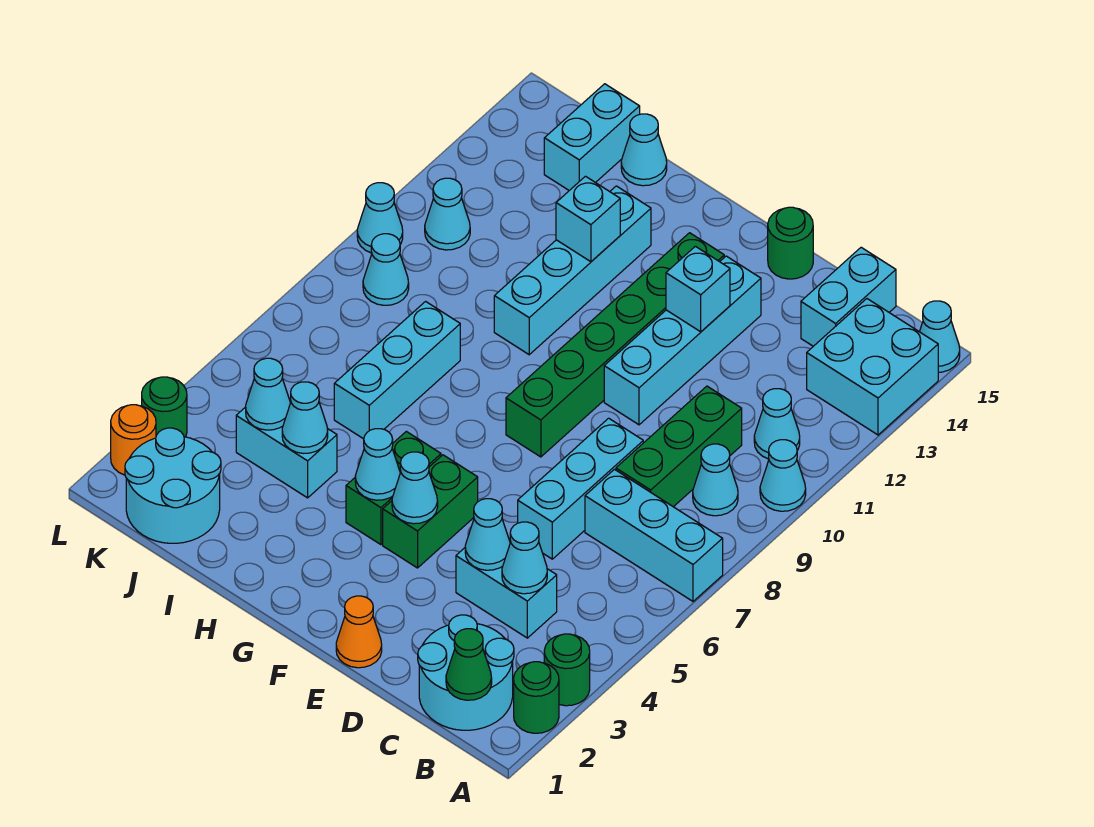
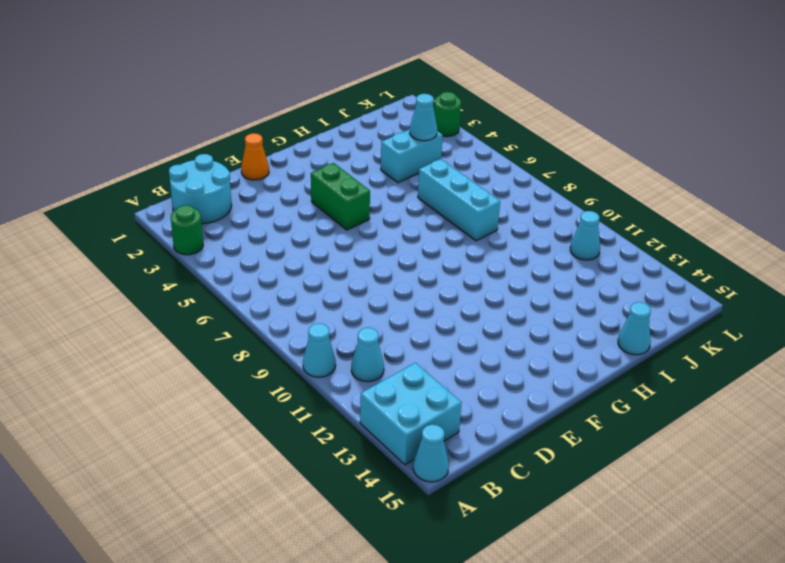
none -> green round brick A2 level 1
none -> cyan brick A7:C7 level 1
none -> cyan cone B9 level 1
none -> cyan brick C4:D4 level 1

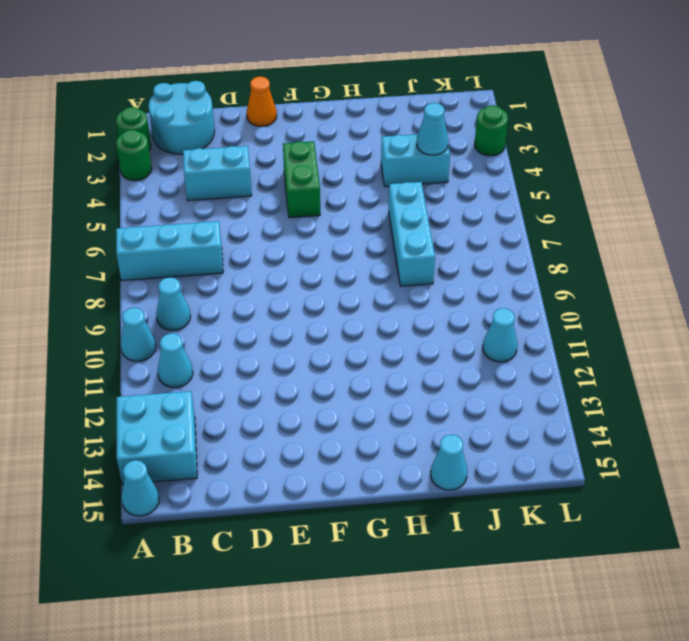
none -> green brick C8:C10 level 1
none -> cyan brick C14:C15 level 1
none -> cyan brick D6:D8 level 1
none -> cyan brick E10:E13 level 1

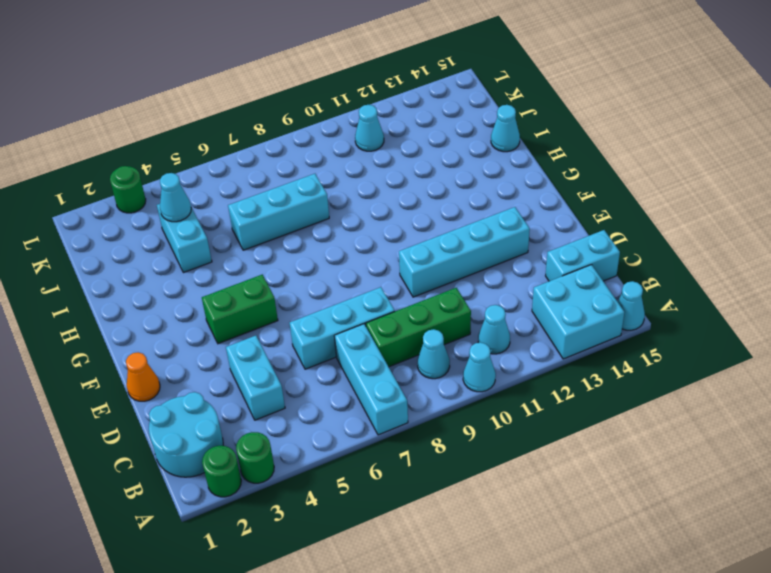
none -> green round brick E15 level 1
none -> green brick F8:F13 level 1
none -> green brick G4:G5 level 1
none -> cyan brick H10:H13 level 1

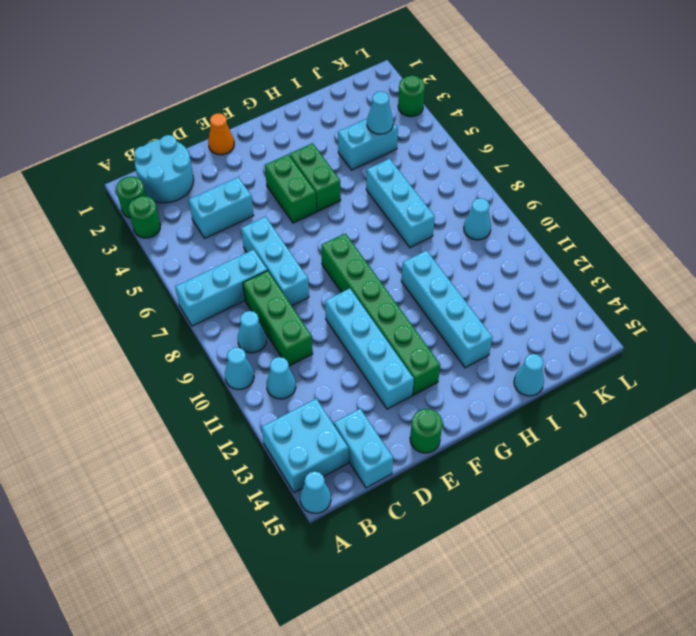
none -> cyan round brick J1:K2 level 1
none -> cyan brick J14:J15 level 1
none -> cyan cone K11 level 1
none -> orange round brick L2 level 1

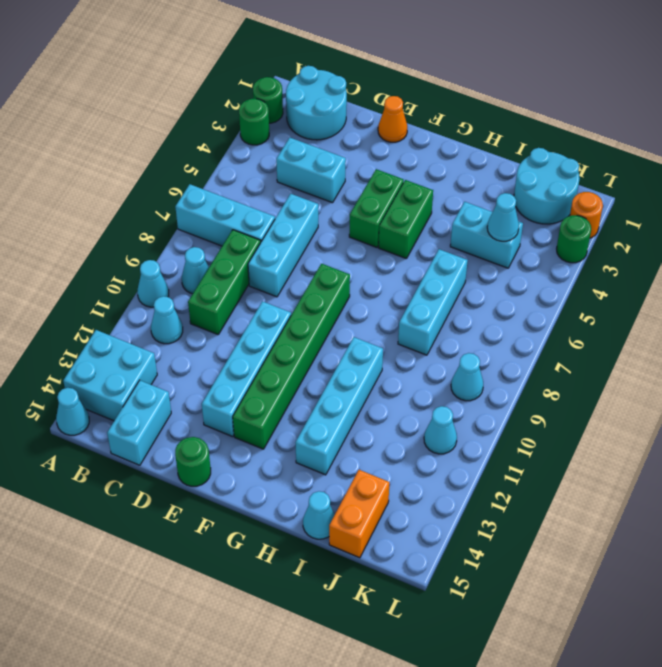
orange brick J14:J15 level 1 -> cyan brick J14:J15 level 1
none -> cyan cone L10 level 1
none -> green cone B1 level 2
none -> cyan cone C4 level 2
none -> cyan cone D4 level 2

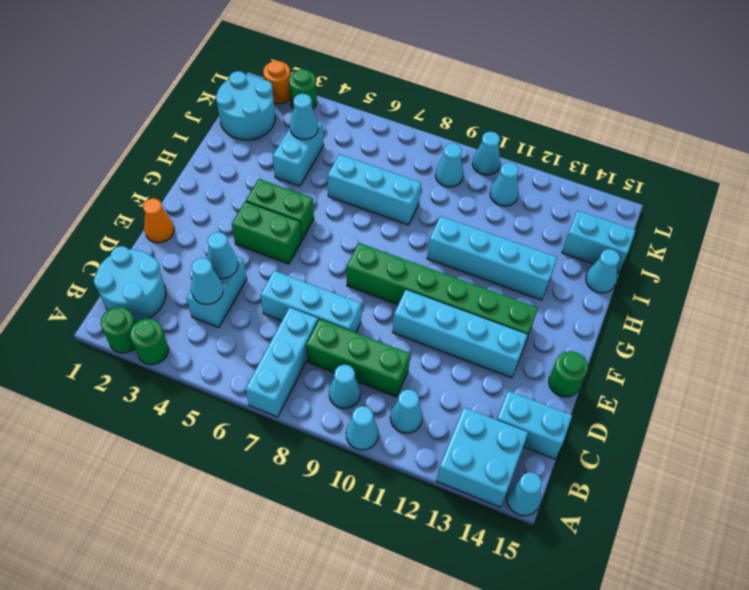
none -> green cone B1 level 2
none -> cyan brick E12 level 2
none -> cyan cone F4 level 2
none -> cyan cone G4 level 2

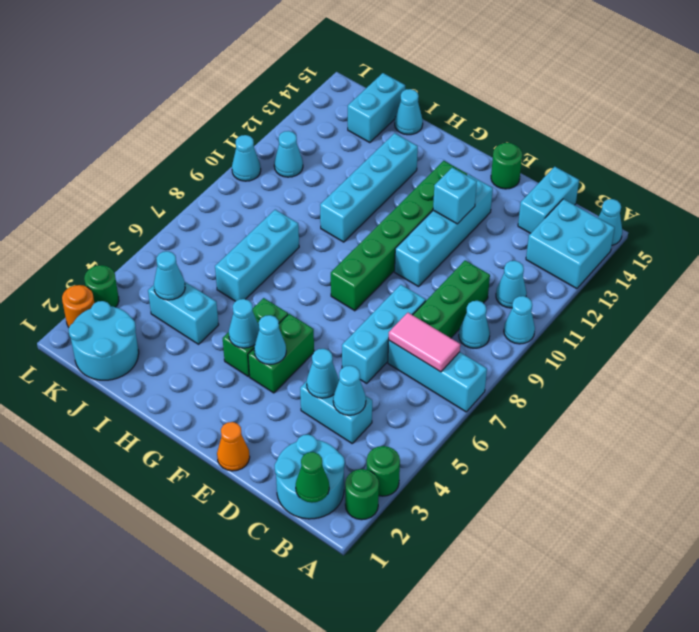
pink tile B7:C7 level 2 -> none
none -> cyan cone K9 level 1
none -> cyan brick H12 level 2
none -> cyan cone I4 level 2

